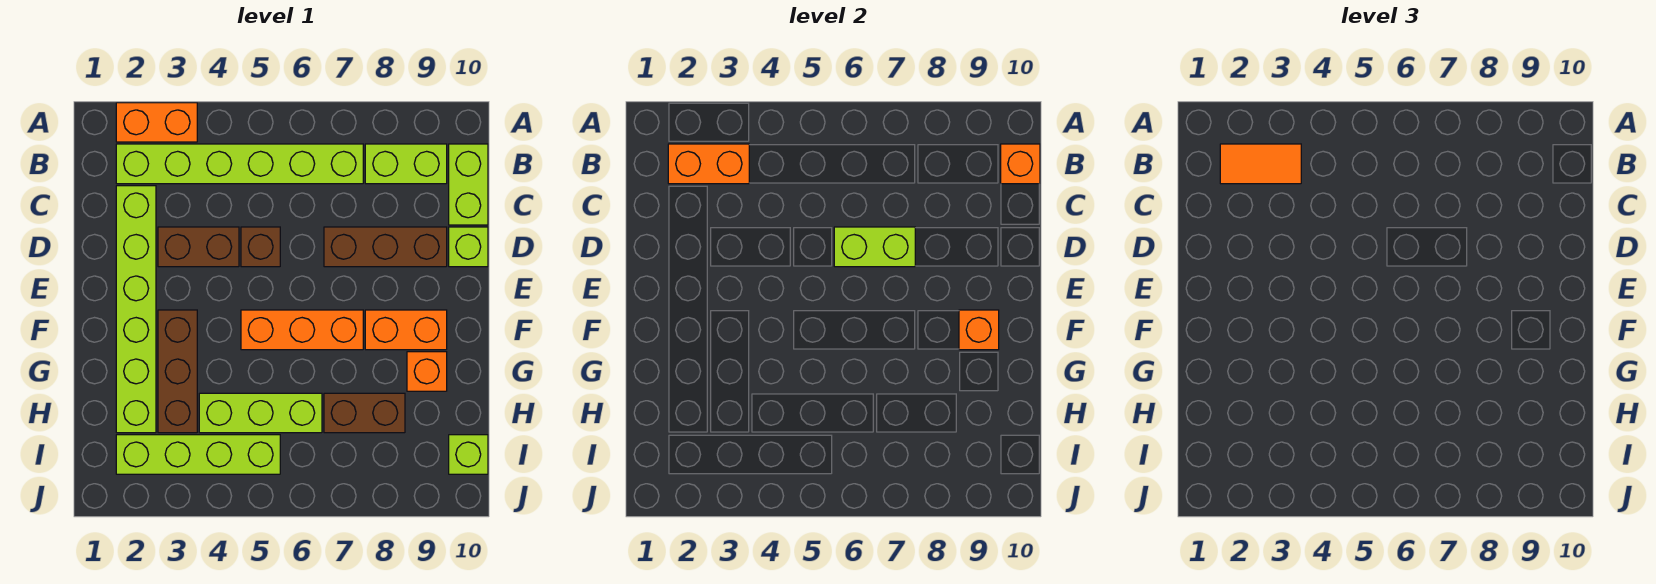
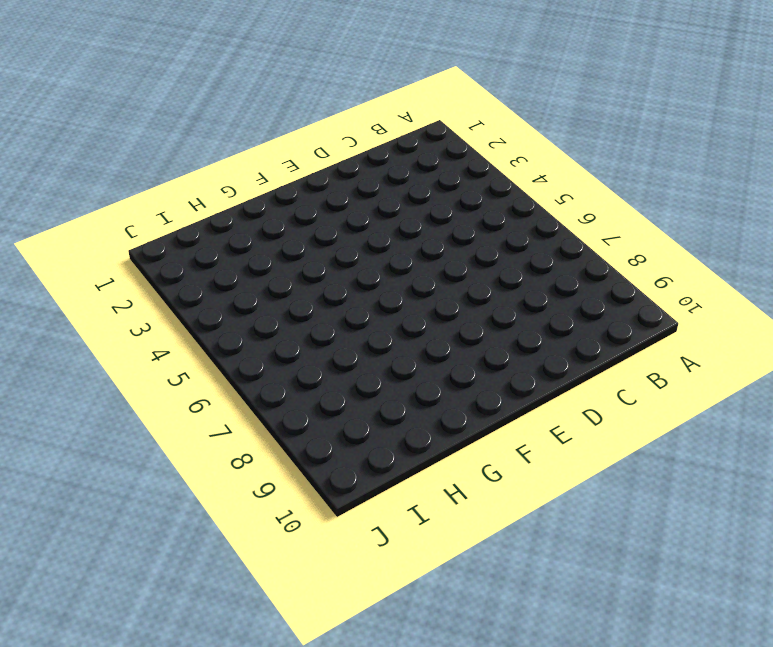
none -> orange brick A2:A3 level 1
none -> lime brick B2:B7 level 1
none -> lime brick B8:B9 level 1

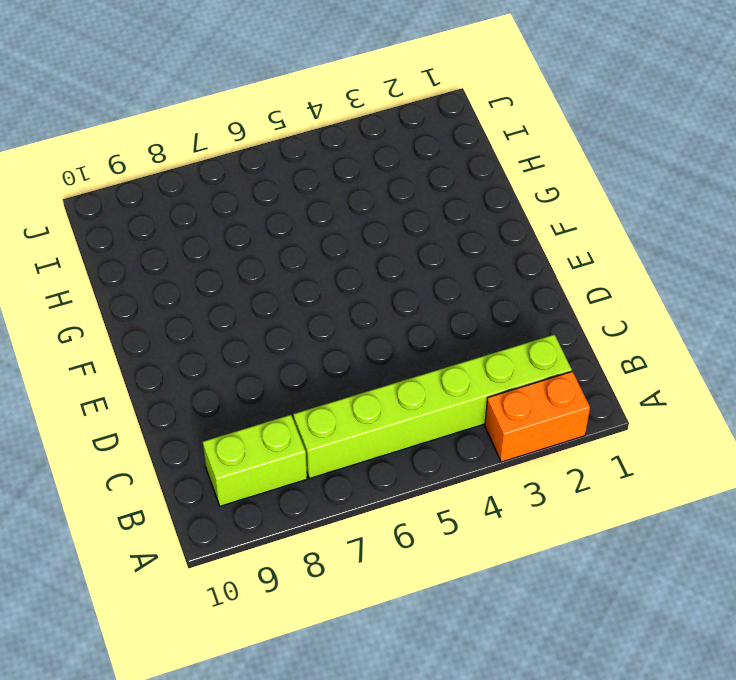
none -> lime brick B10:C10 level 1
none -> lime brick C2:H2 level 1
none -> brown brick D3:D4 level 1

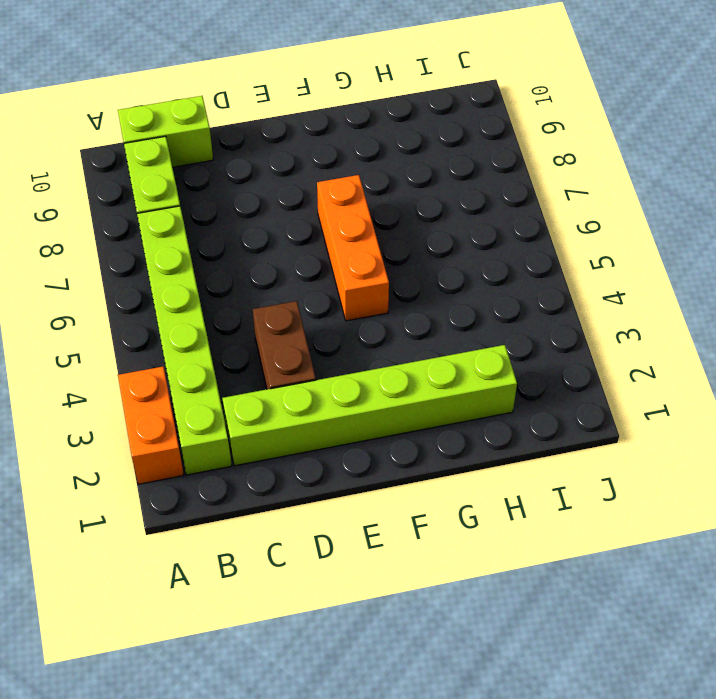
none -> brown brick D5 level 1
none -> brown brick D7:D9 level 1
none -> lime brick D10 level 1

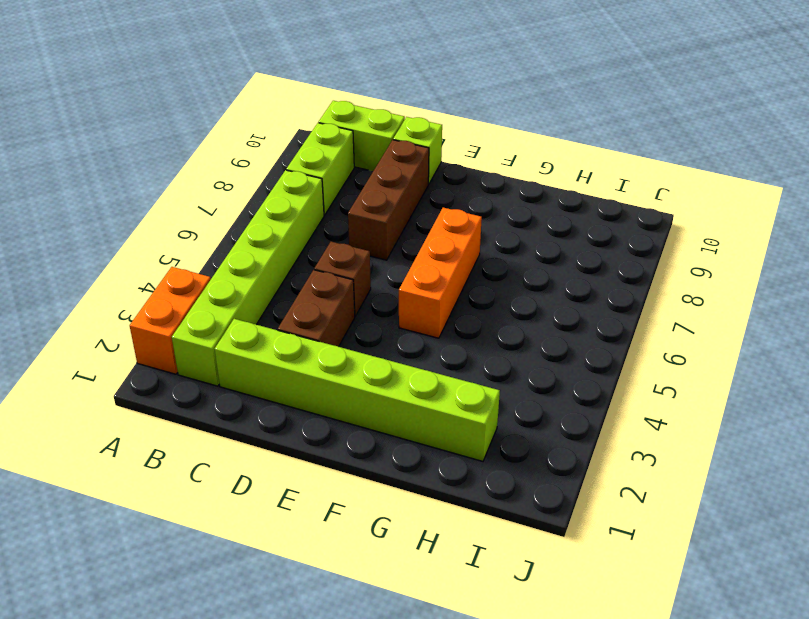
none -> brown brick F3:H3 level 1
none -> orange brick F8:F9 level 1
none -> orange brick G9 level 1

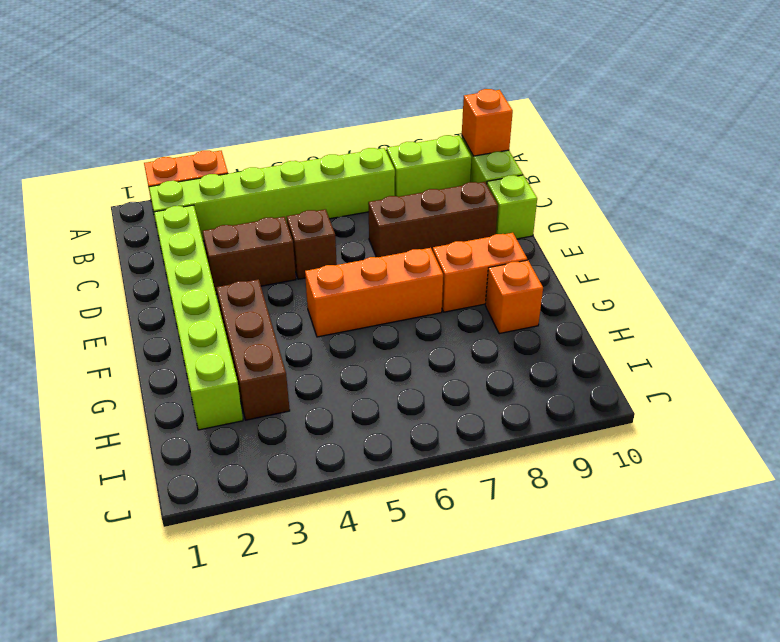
none -> lime brick H4:H6 level 1
none -> brown brick H7:H8 level 1
none -> lime brick I2:I5 level 1

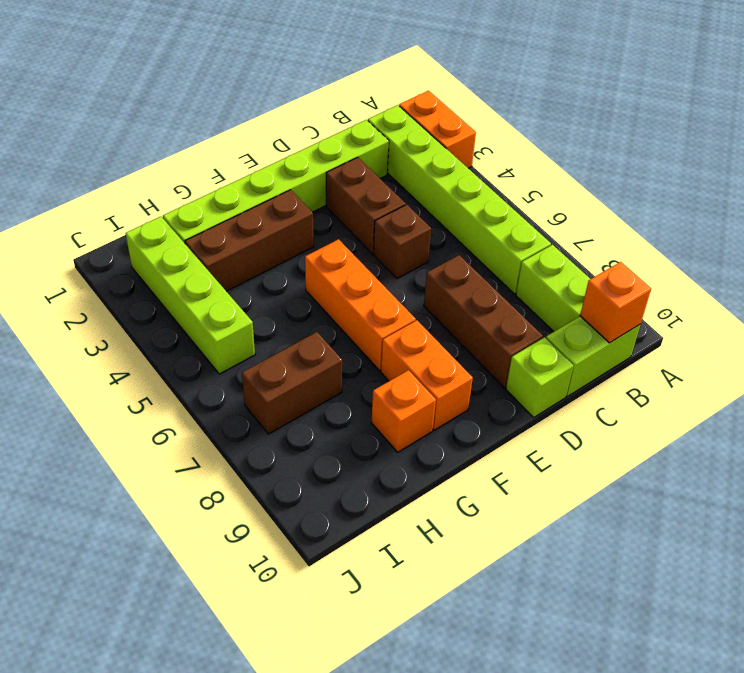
brown brick H7:I7 level 1 -> brown brick H7:H8 level 1
none -> lime brick H4:H6 level 1
none -> lime brick I10 level 1
none -> orange brick B2:B3 level 2

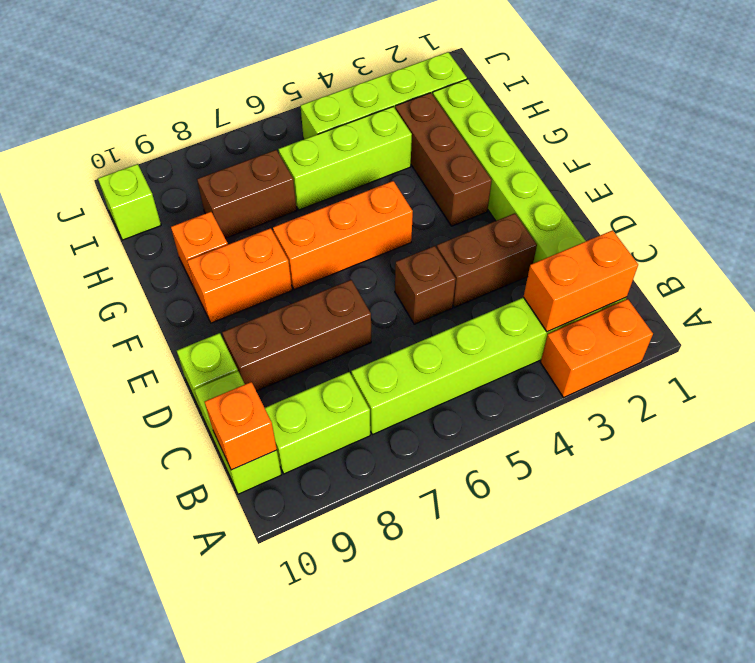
none -> lime brick D6:D7 level 2
none -> orange brick F9 level 2
none -> orange tile B2:B3 level 3

